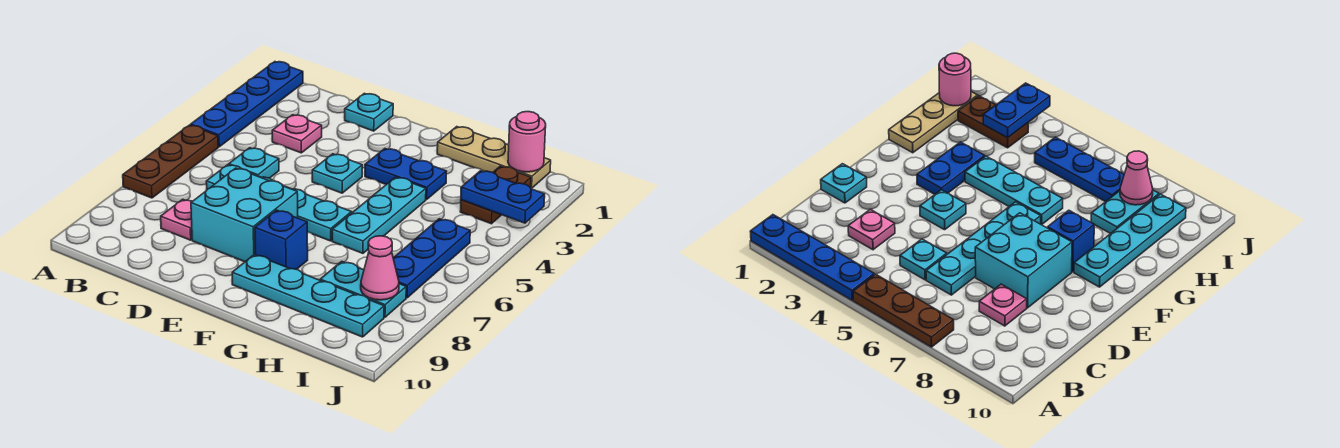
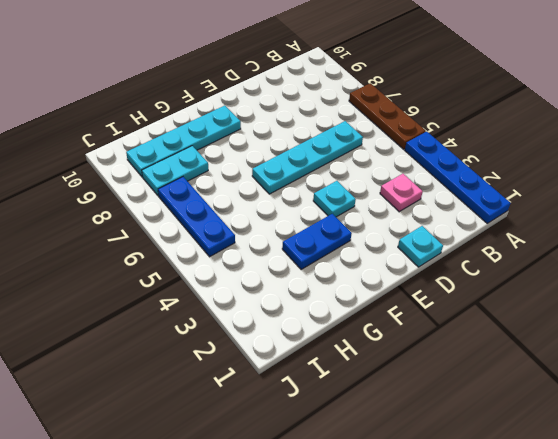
none -> cyan plate C5 level 1
none -> pink plate C8 level 1
none -> cyan brick D7:E8 level 1

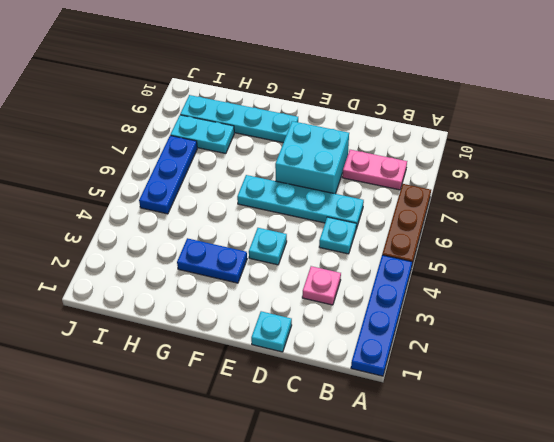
pink plate B8:C8 level 1 -> pink plate C8 level 1
none -> blue brick F8 level 1
none -> tan plate G1:I1 level 1
none -> cyan plate G4:G6 level 1

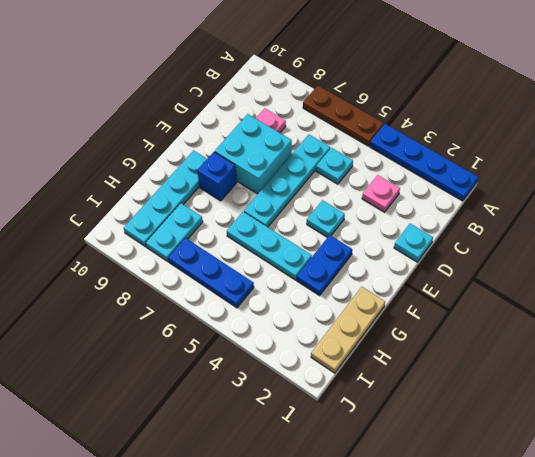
none -> brown plate I2:I3 level 1
none -> pink round brick I1 level 2
none -> blue plate I3:J3 level 2

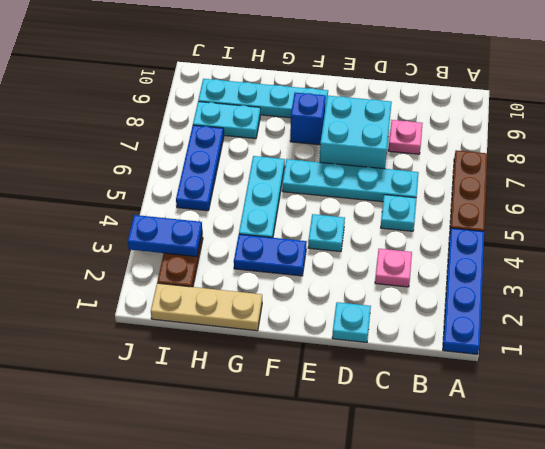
none -> pink round brick I1 level 2
none -> pink cone I8 level 2

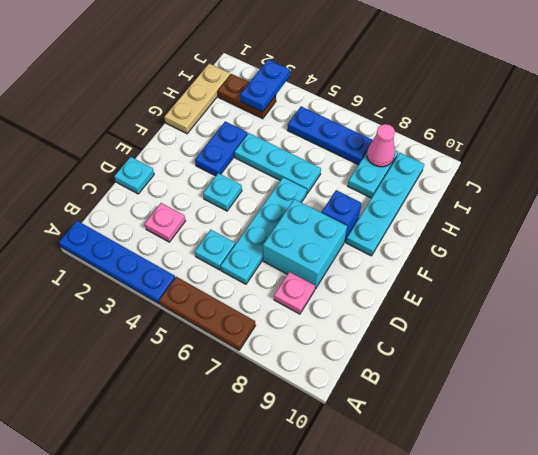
none -> pink round brick I1 level 2

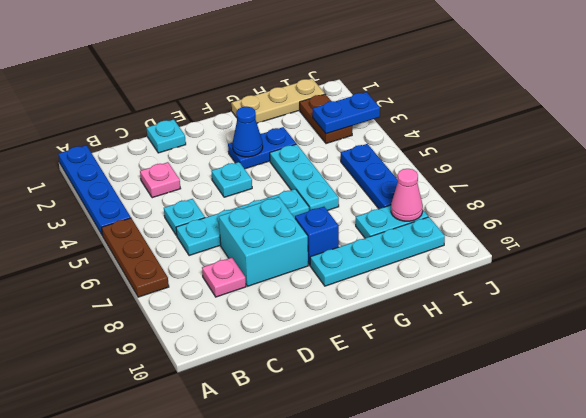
blue cone F3 level 2 -> none
none -> pink round brick I1 level 2

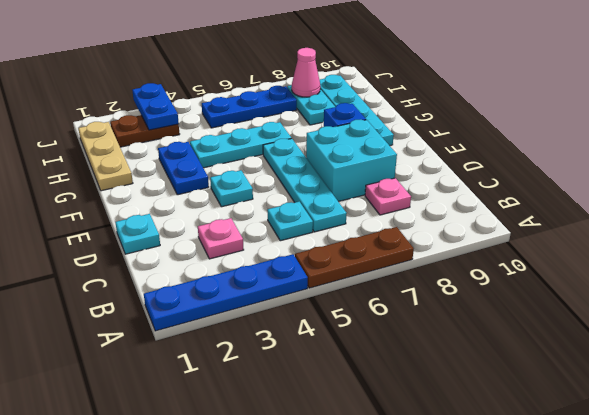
none -> pink round brick I1 level 2

